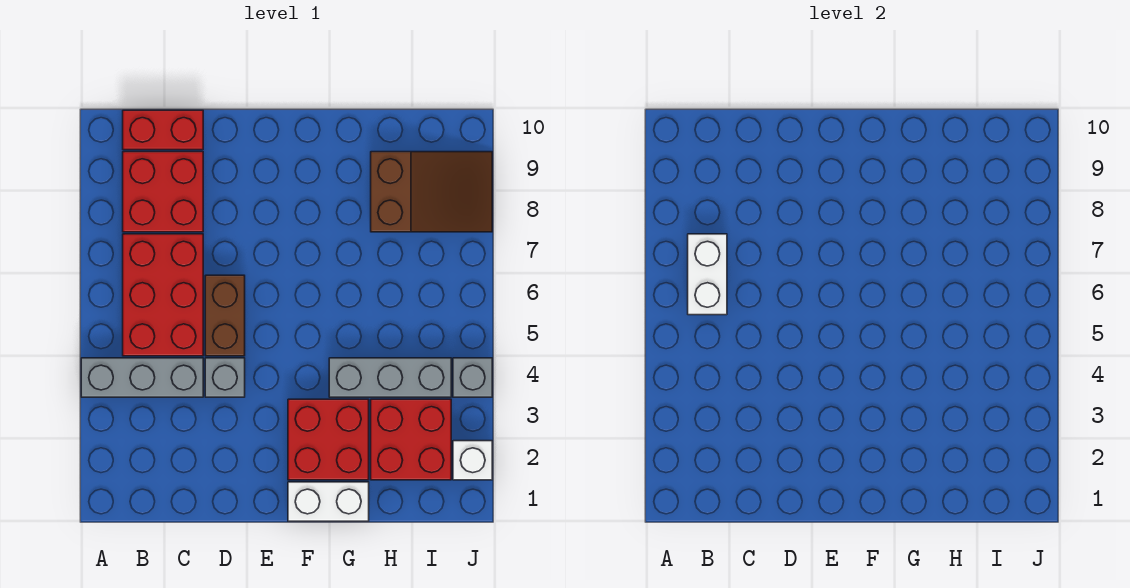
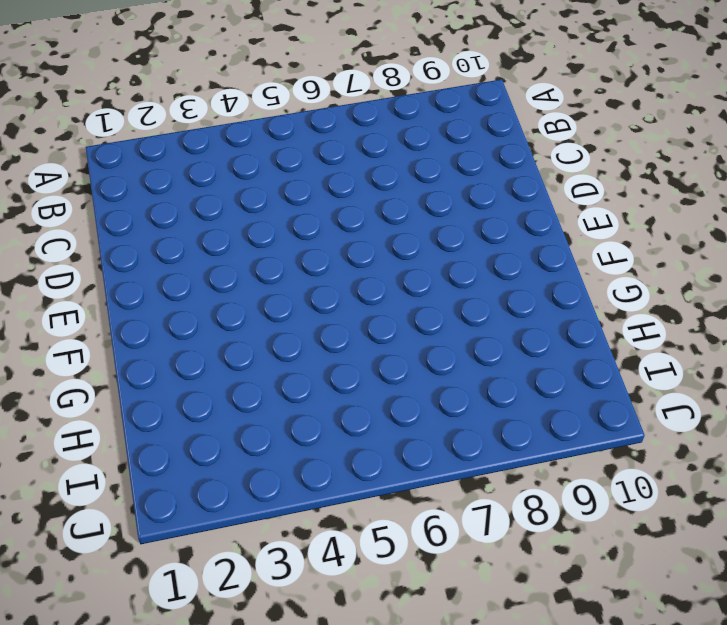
none -> grey brick A4:C4 level 1
none -> red brick B5:C7 level 1
none -> red brick B8:C9 level 1

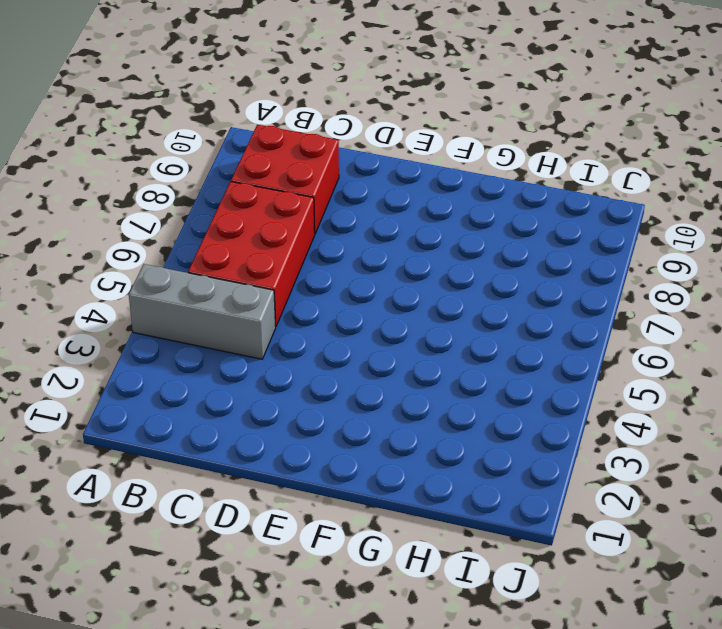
none -> red brick B10:C10 level 1
none -> grey brick D4 level 1
none -> brown brick D5:D6 level 1

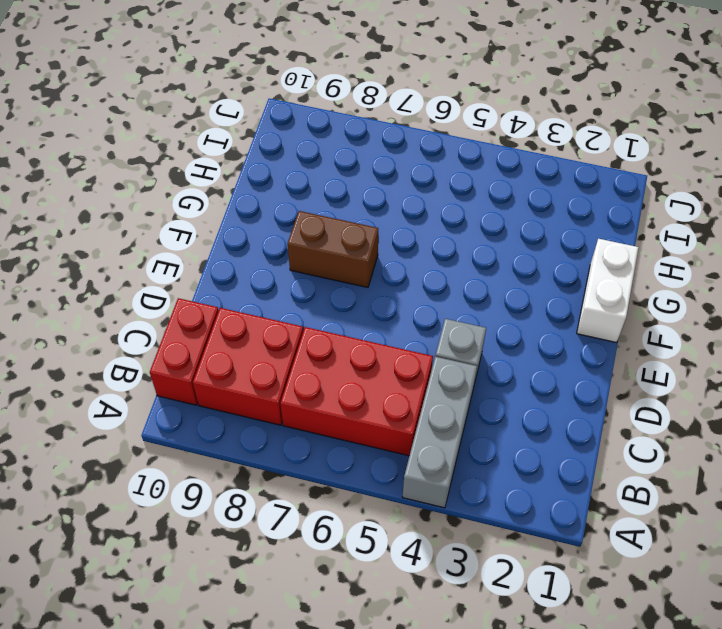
brown brick F7:F8 level 1 -> brown brick D5:D6 level 1
none -> red brick F2:G3 level 1
none -> grey brick G4:I4 level 1
none -> red brick H2:I3 level 1

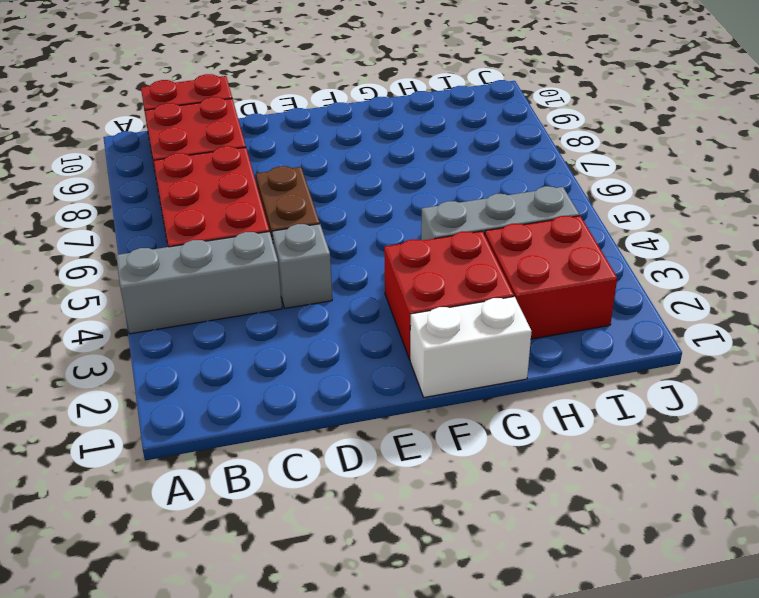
none -> brown slope H8:J9 level 1 top H
none -> white brick J2 level 1
none -> grey brick J4 level 1

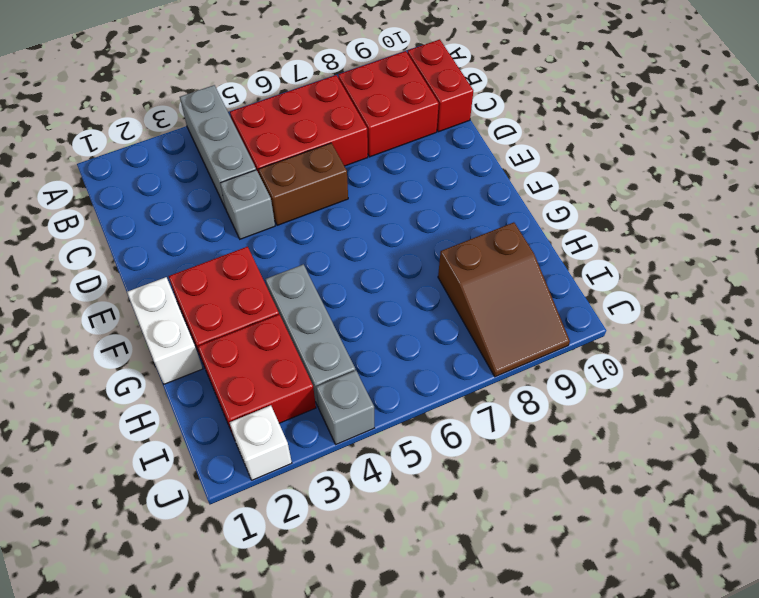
none -> white brick B6:B7 level 2

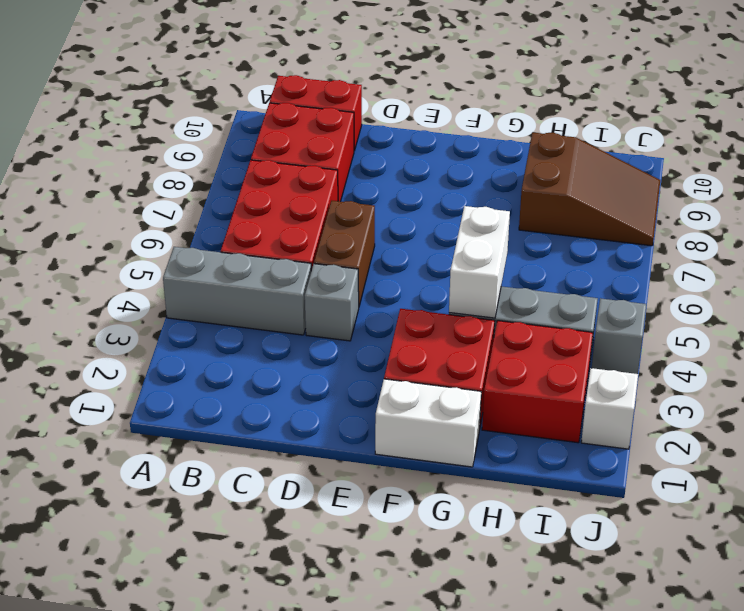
white brick G4:G5 level 2 -> white brick B6:B7 level 2

